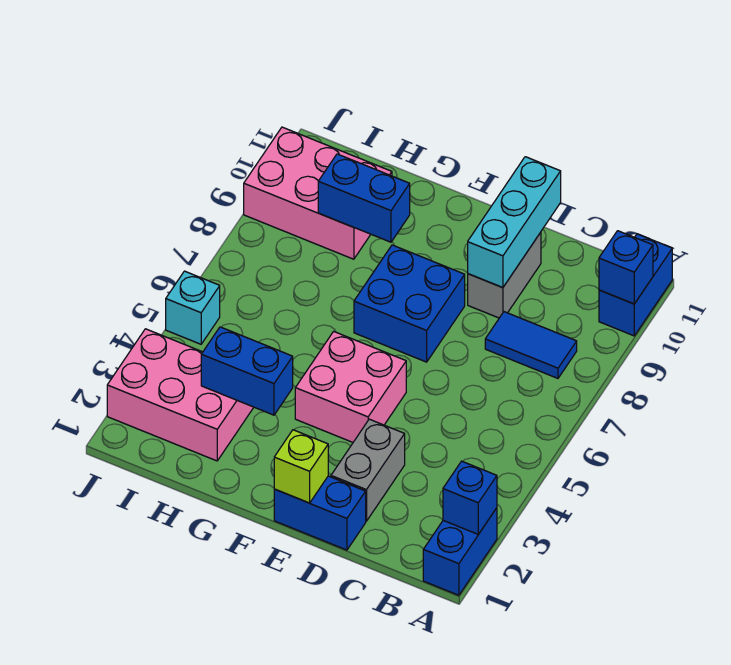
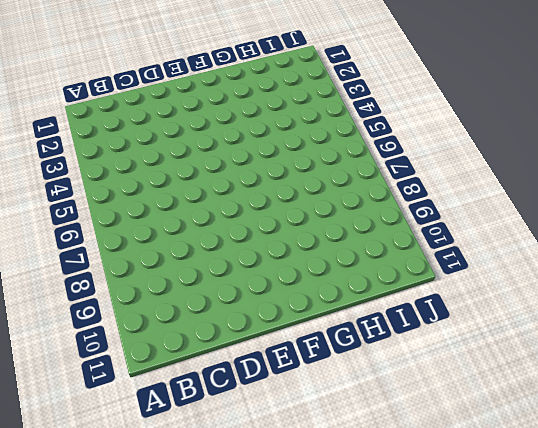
none -> blue brick A1:A2 level 1
none -> blue brick A10:A11 level 1
none -> blue tile B8:C8 level 1

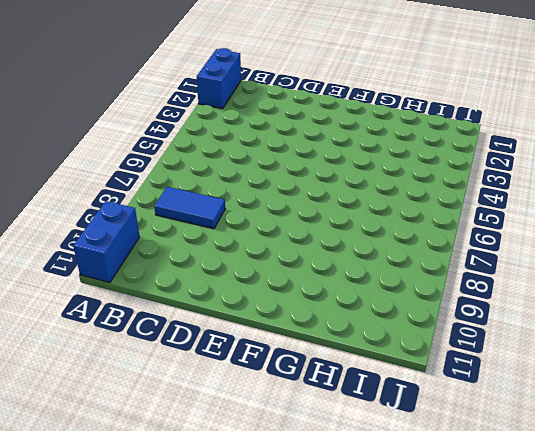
none -> blue brick D1:E1 level 1
none -> grey brick D2:D3 level 1
none -> grey brick D9:D10 level 1

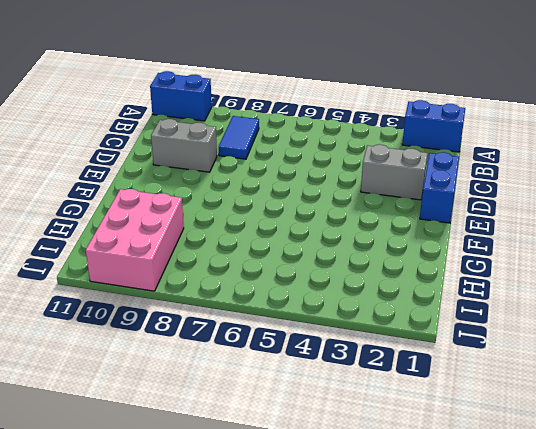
none -> pink brick E4:F5 level 1
none -> blue brick E7:F8 level 1
none -> pink brick H2:J3 level 1

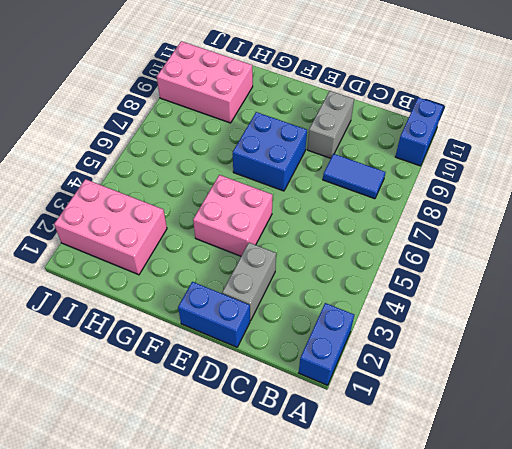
none -> cyan brick J5 level 1
none -> blue brick A2 level 2
none -> blue brick A10 level 2

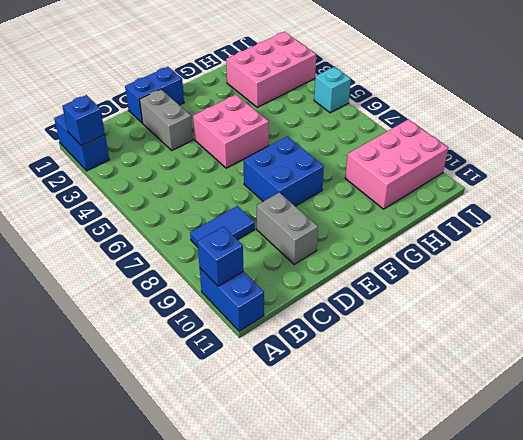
none -> cyan brick D9:D11 level 2
none -> lime brick E1 level 2
none -> blue brick G3:H3 level 2

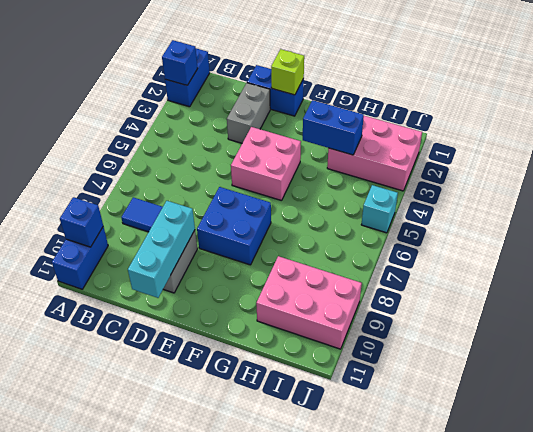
none -> blue brick G9:H9 level 2

